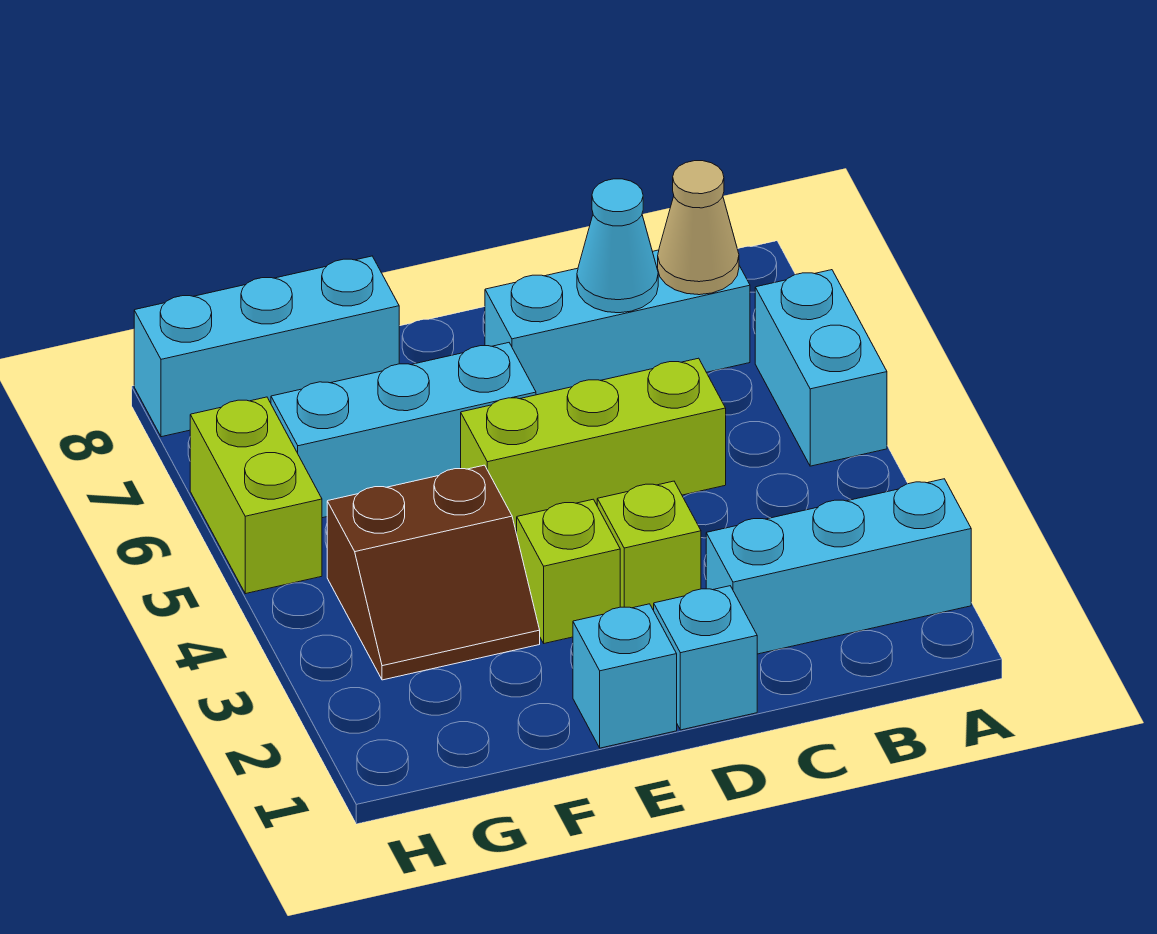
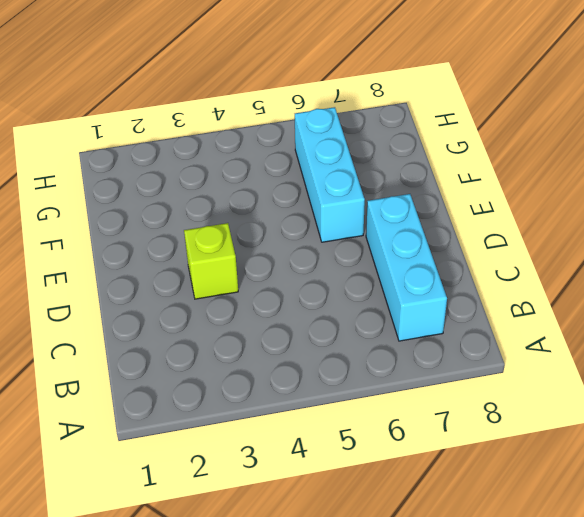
none -> cyan brick A2:C2 level 1
none -> cyan brick A5:A6 level 1
none -> lime brick C5:E5 level 1

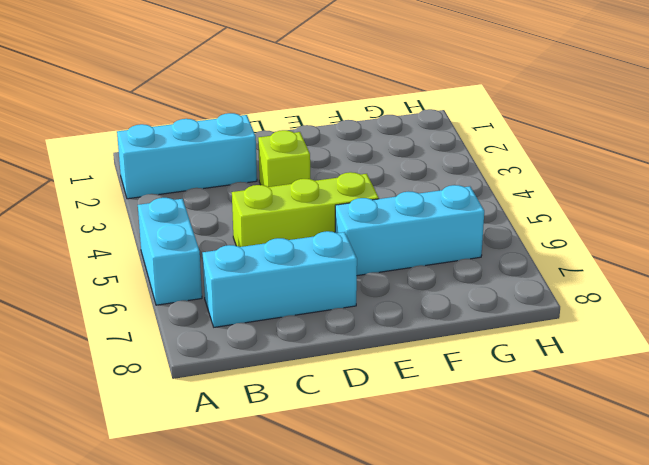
none -> cyan brick D1 level 1
none -> cyan brick E1 level 1
none -> lime brick E3 level 1

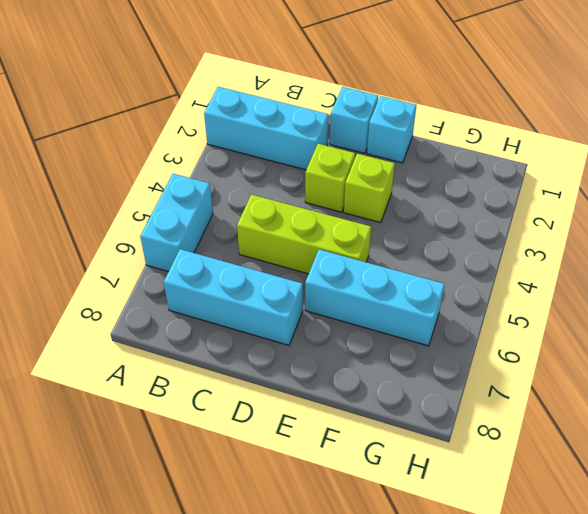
none -> brown slope F3:G4 level 1 top 4
none -> cyan brick F8:H8 level 1
none -> lime brick H5:H6 level 1

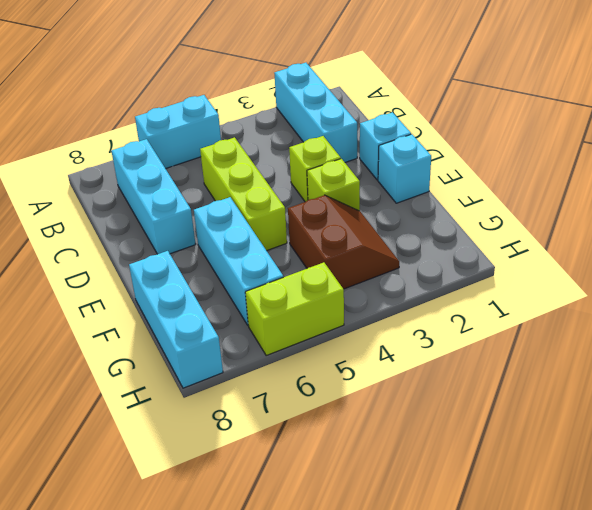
none -> tan cone B7 level 2
none -> cyan cone C7 level 2

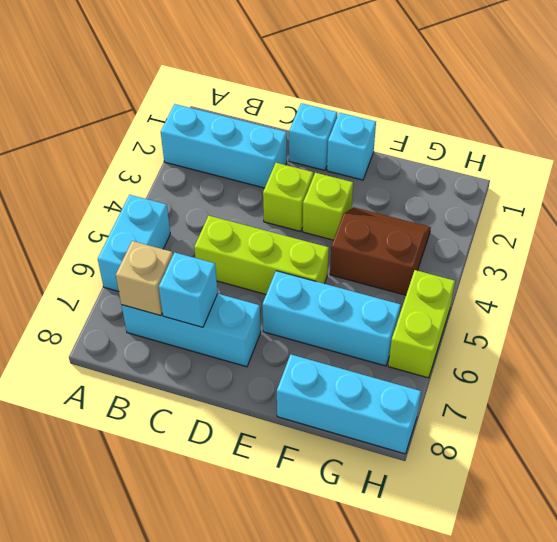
tan brick B7 level 2 -> tan cone B7 level 2
cyan brick C7 level 2 -> cyan cone C7 level 2

